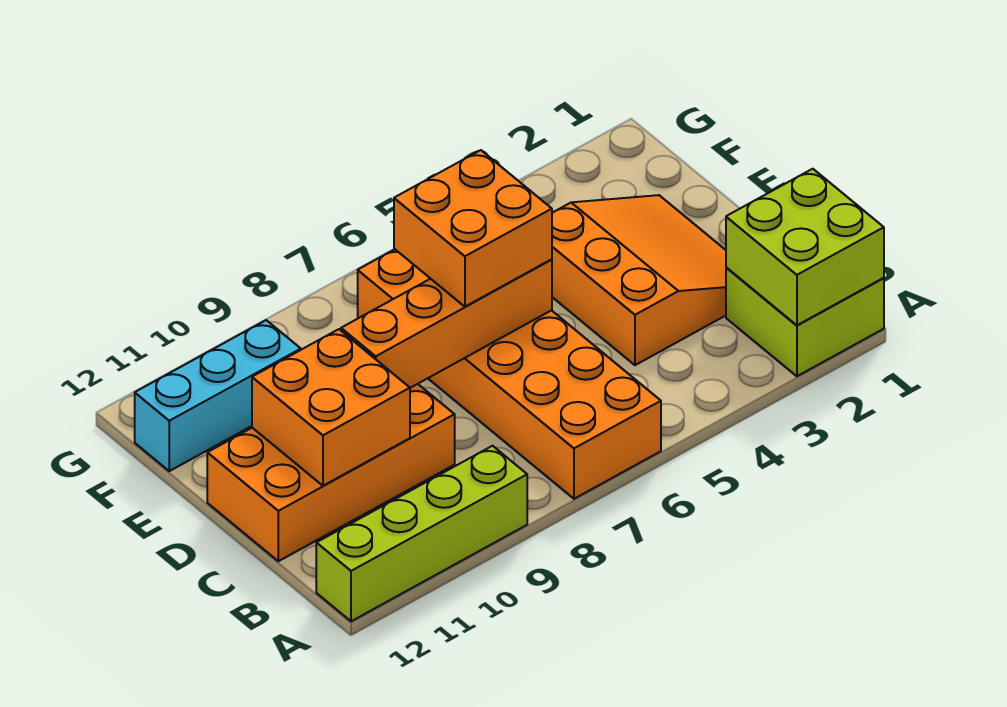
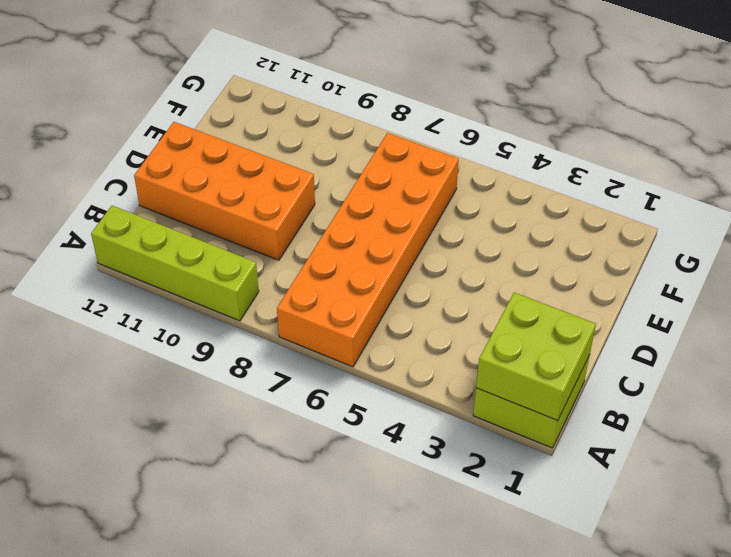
none -> orange slope C2:E4 level 1 top 4
none -> cyan brick F10:F12 level 1

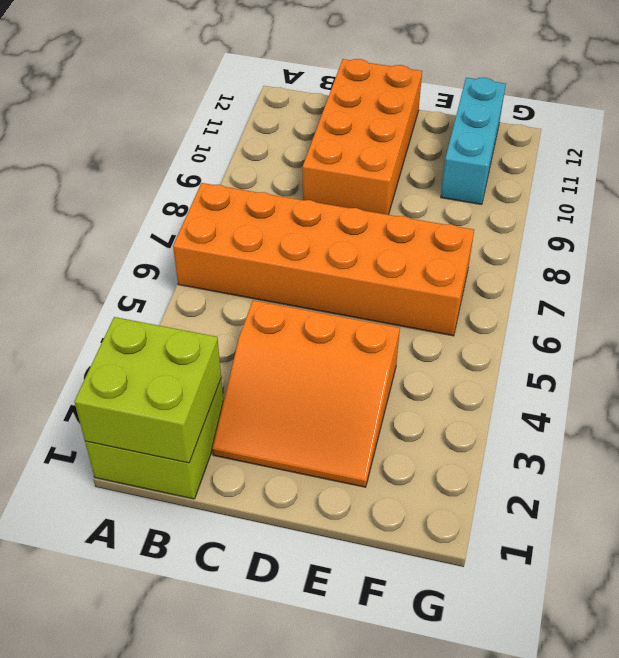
none -> lime brick A9:A12 level 1
none -> orange brick C10:D11 level 2

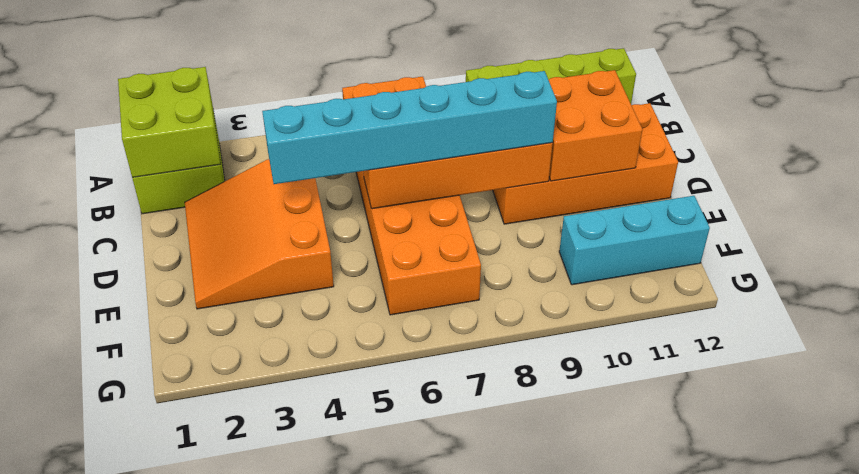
cyan brick D4:D9 level 3 -> orange brick D6:E7 level 3

